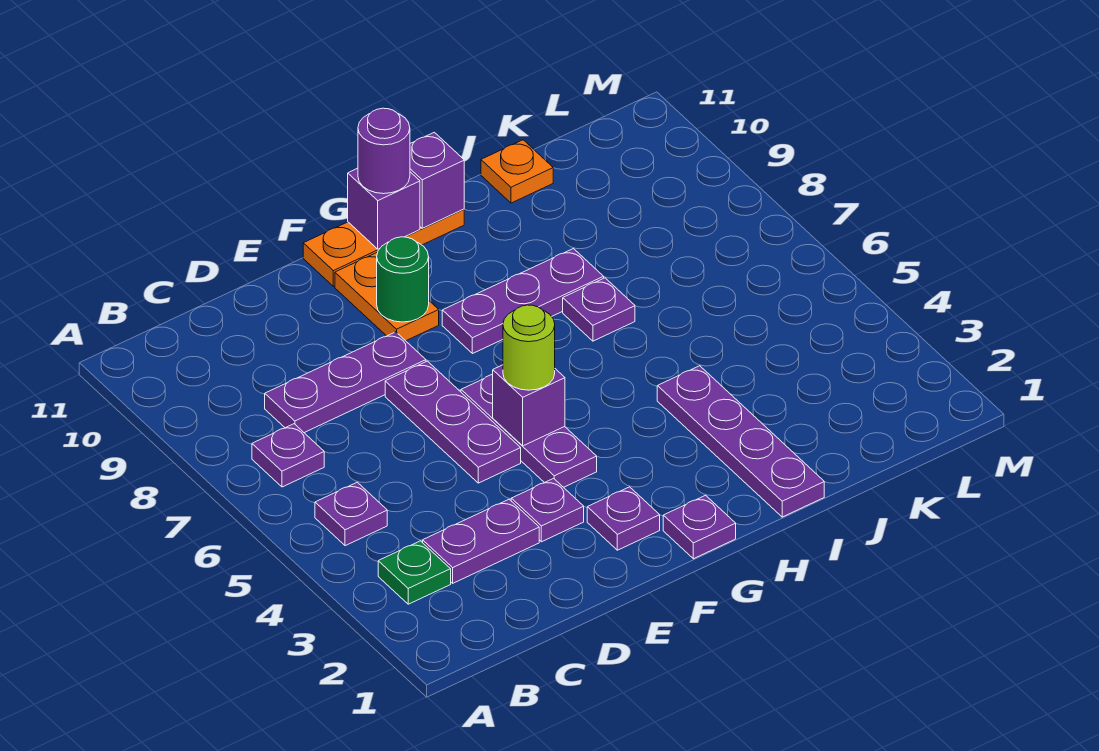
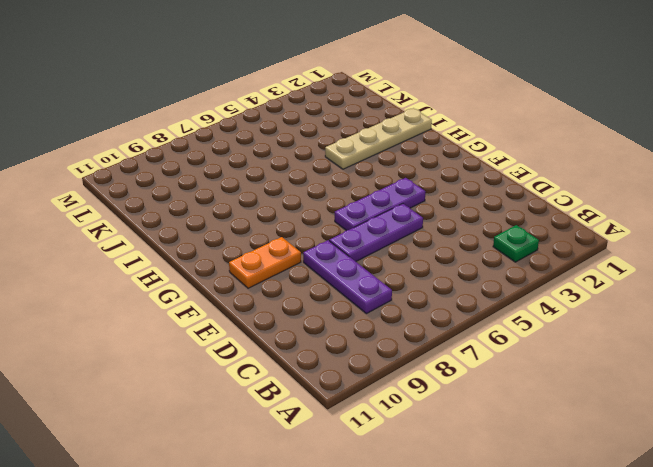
tan plate I1:I4 level 1 -> purple plate I1:I4 level 1
none -> purple plate B5 level 1
none -> purple plate B7 level 1
none -> purple plate C3:D3 level 1

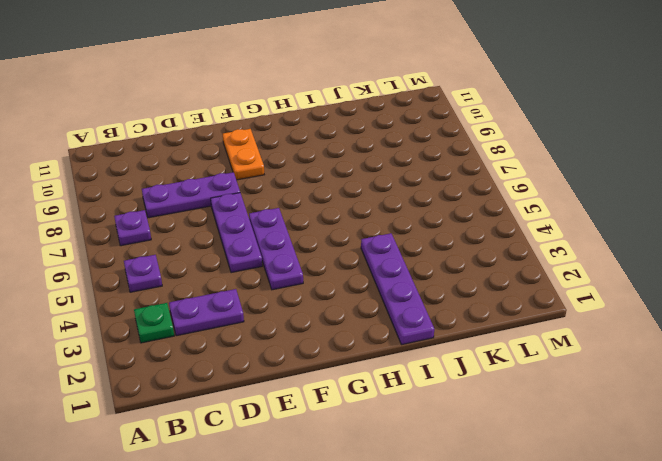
none -> purple plate E3 level 1
none -> purple plate F2 level 1
none -> orange plate F11:H11 level 1

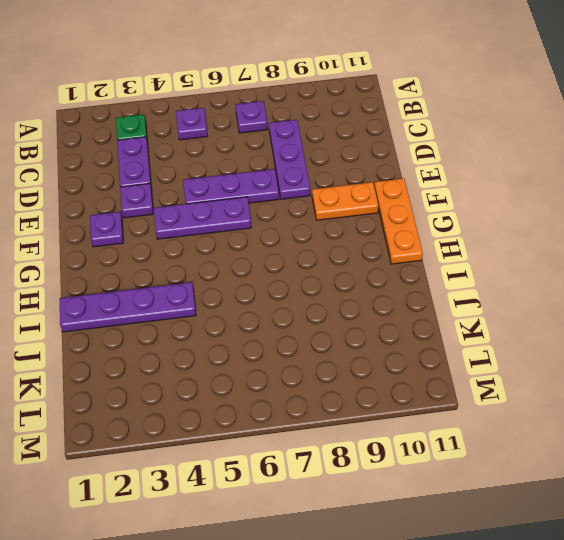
none -> purple plate G1 level 1
none -> purple plate G8:I8 level 1
none -> purple plate I7 level 1

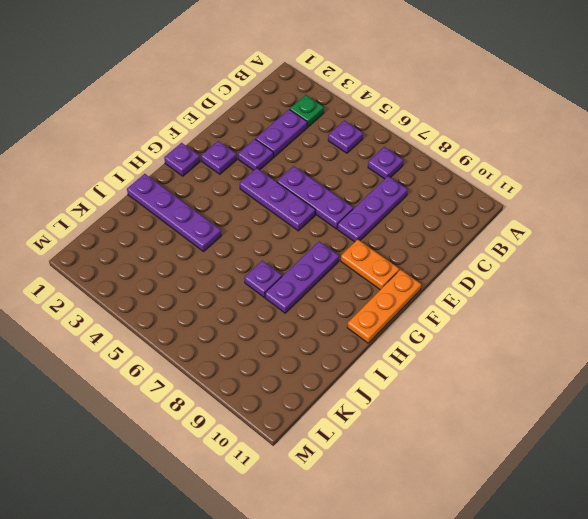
none -> orange plate J11 level 1
none -> purple brick F5 level 2
none -> green round brick F9 level 2

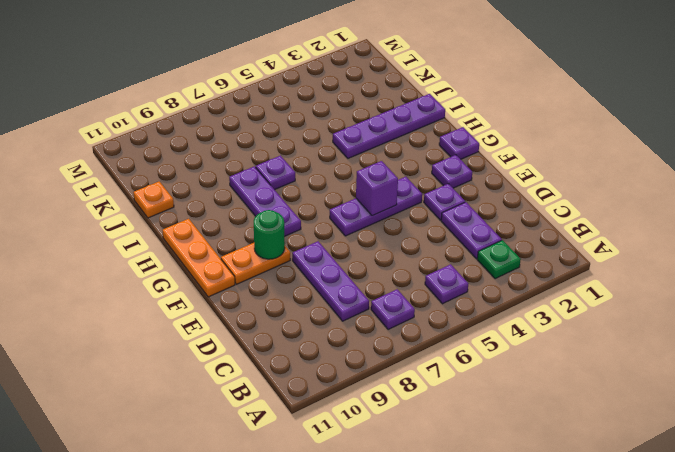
none -> purple plate E5:E7 level 1
none -> purple brick G11 level 2
none -> purple brick H11 level 2

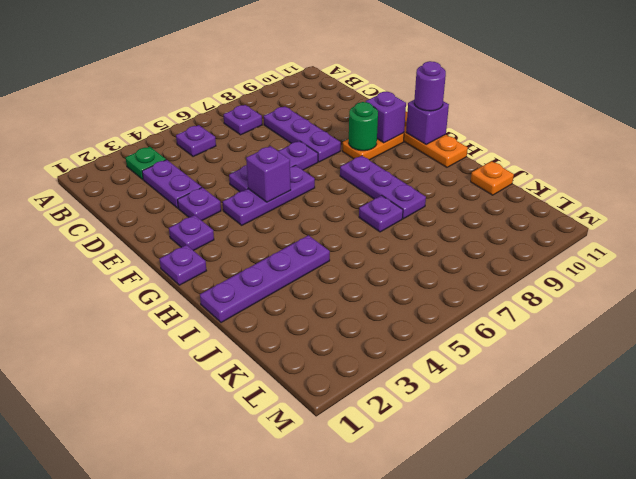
purple brick F10 level 2 -> purple brick H11 level 2
none -> lime round brick F5 level 3

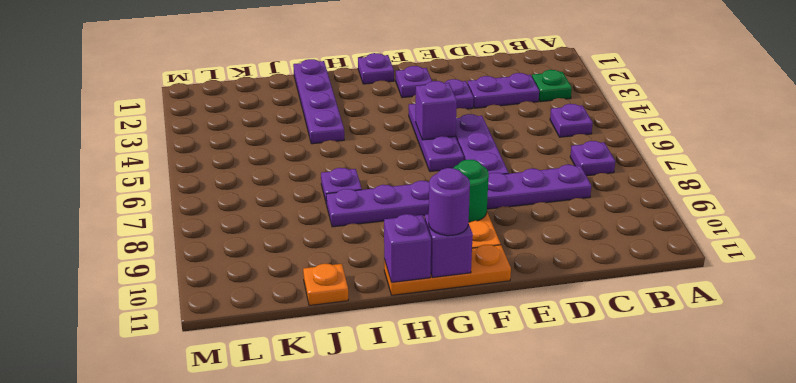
none -> lime round brick F5 level 3

